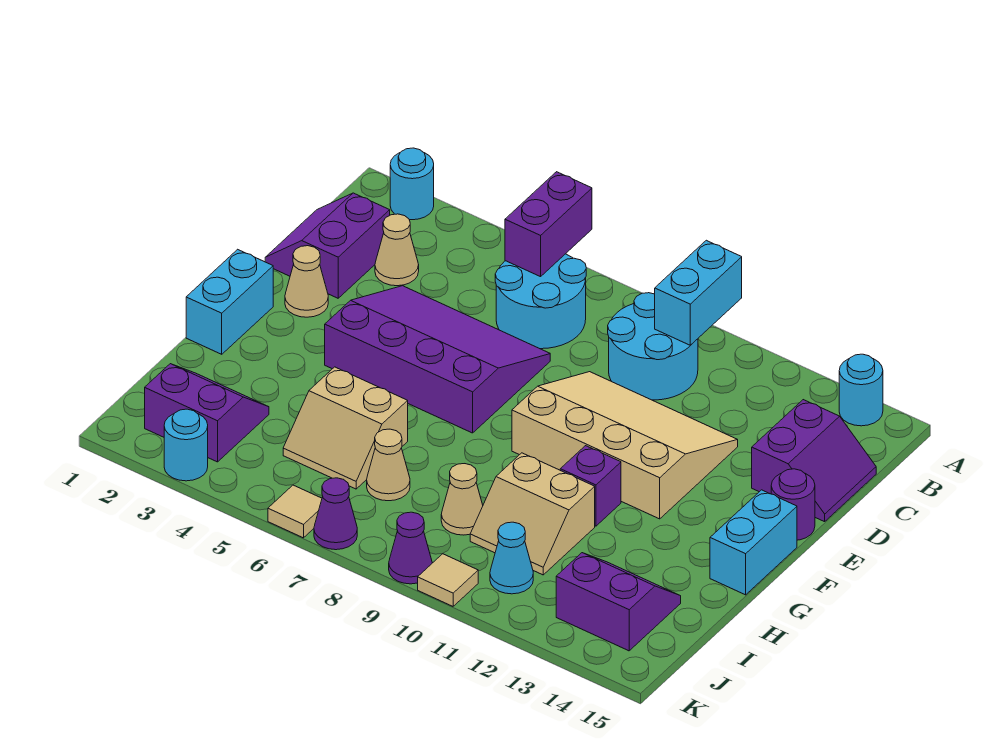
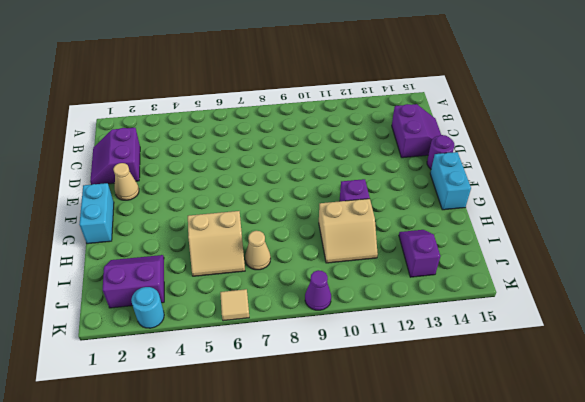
purple slope I13:J13 level 1 top J -> purple slope I13:J14 level 1 top J
none -> cyan round brick A2 level 1
none -> cyan round brick A14 level 1
none -> cyan round brick B6:C7 level 1

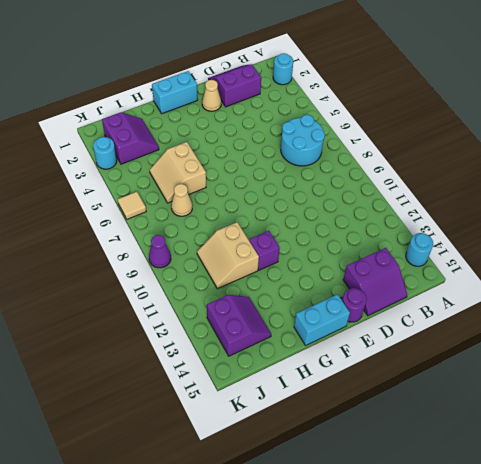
none -> cyan round brick B9:C10 level 1
none -> tan cone C3 level 1
none -> purple slope D4:F7 level 1 top F

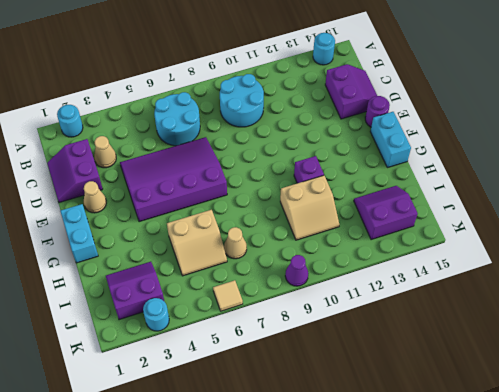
none -> tan slope D9:F12 level 1 top F
none -> tan cone I9 level 1
none -> cyan cone J11 level 1

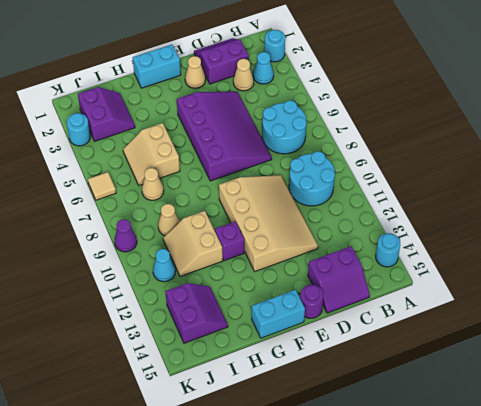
cyan cone B3 level 1 -> none
none -> purple cone K7 level 1
none -> tan tile K10 level 1
none -> purple brick A6:B6 level 2

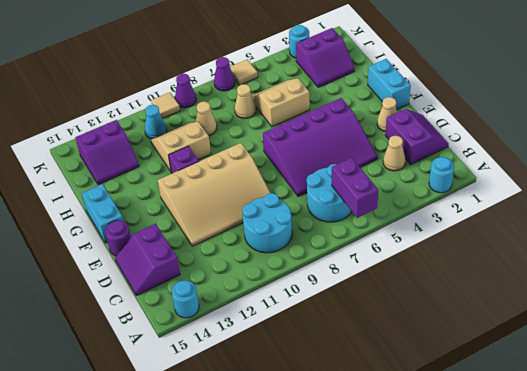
none -> cyan brick A10:B10 level 2

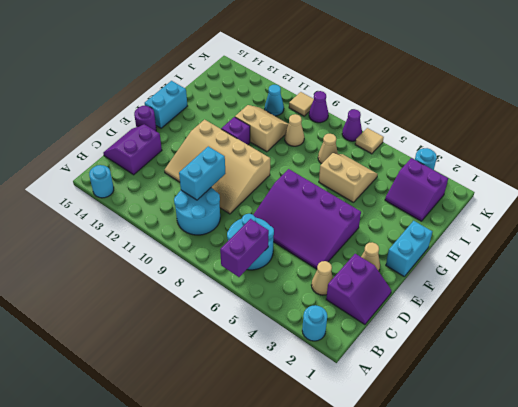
cyan brick C10:D10 level 2 -> cyan brick A10:B10 level 2
none -> purple slope I13:J14 level 1 top J

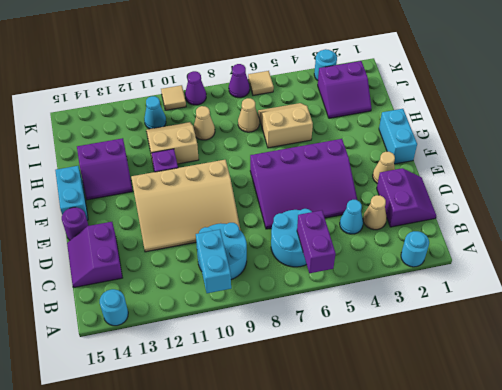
cyan cone C4 level 1 -> none
purple slope G13:H14 level 1 top H -> purple slope I13:J14 level 1 top J

